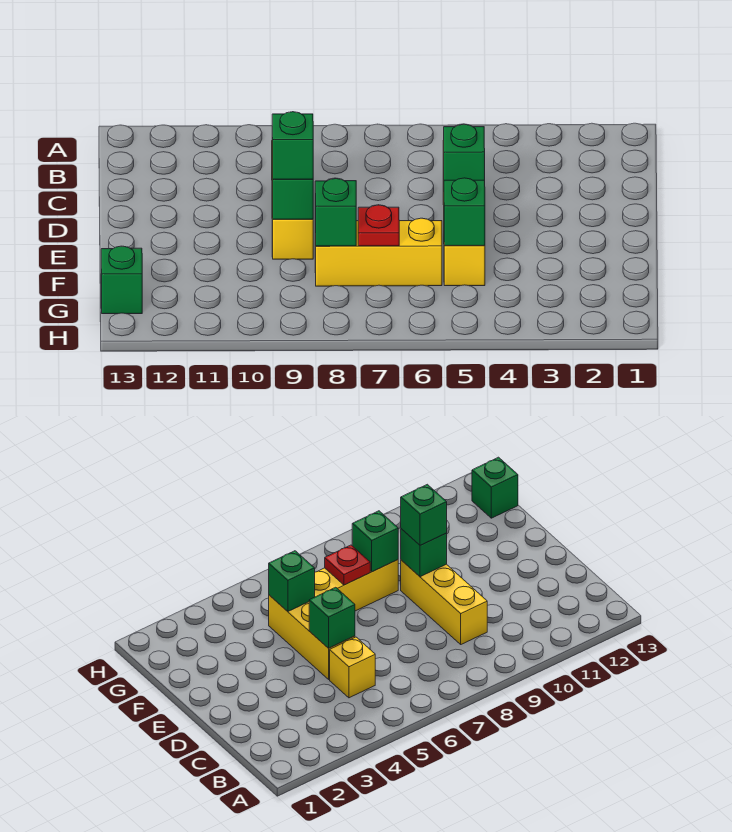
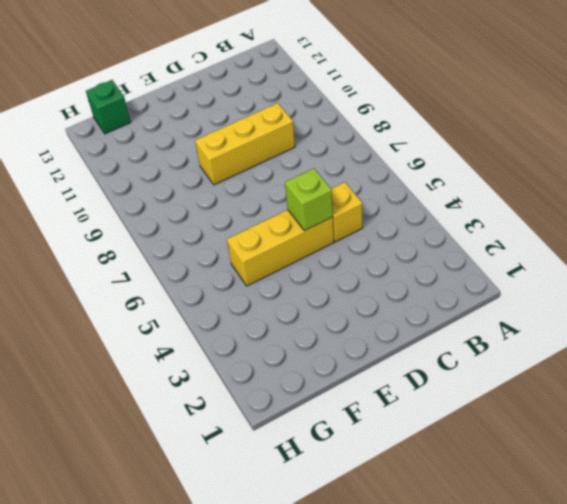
lime brick D5 level 2 -> green brick D5 level 2
none -> yellow brick F6:F8 level 1
none -> green brick E9 level 2

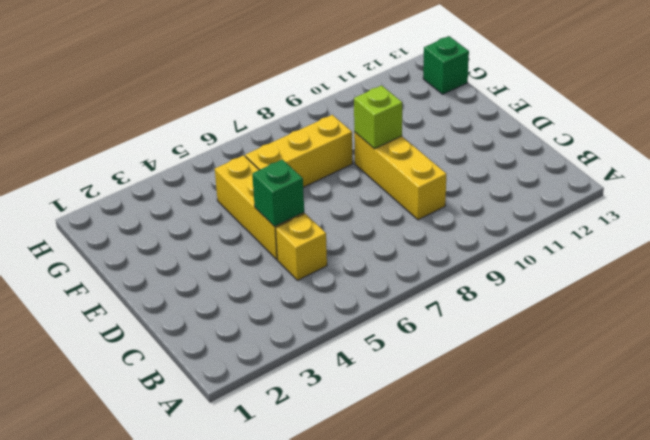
lime brick E9 level 2 -> green brick E9 level 2
none -> green brick F5 level 2
none -> red plate F7 level 2

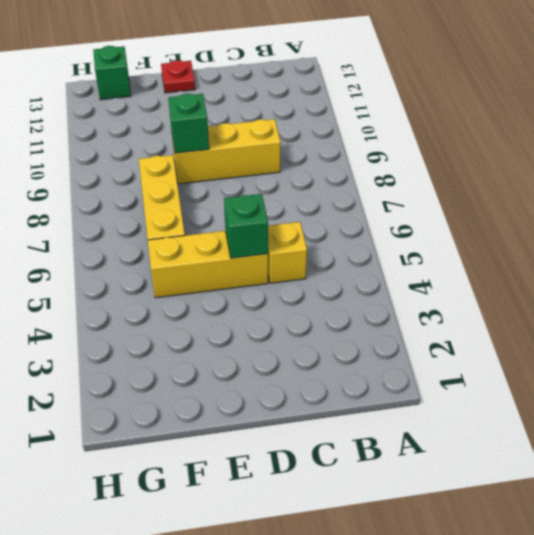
red plate E13 level 1 -> red plate F7 level 2
none -> green brick F5 level 2
none -> green brick F8 level 2

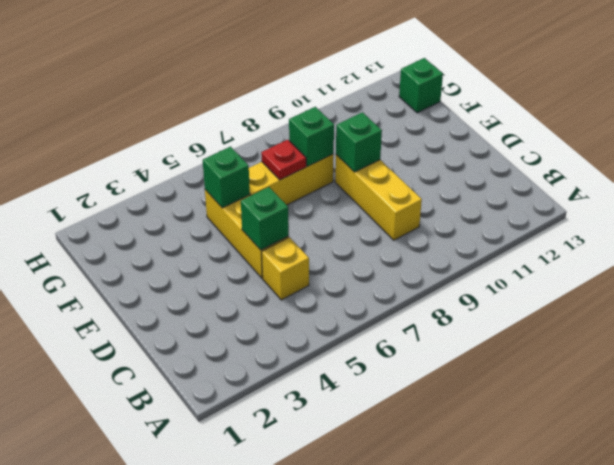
none -> green brick E9 level 3

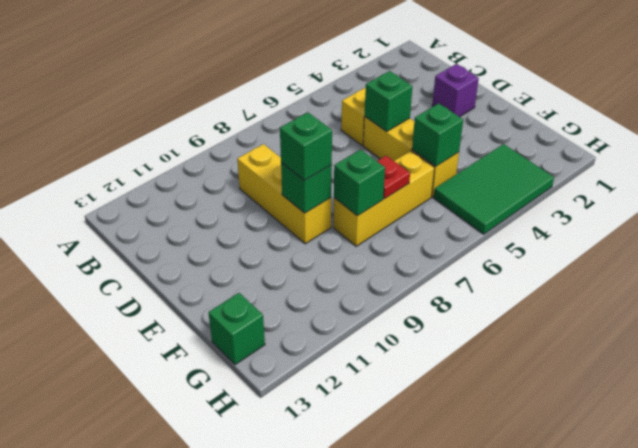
purple brick D2 level 1 -> none
green tile G3:H5 level 1 -> none

